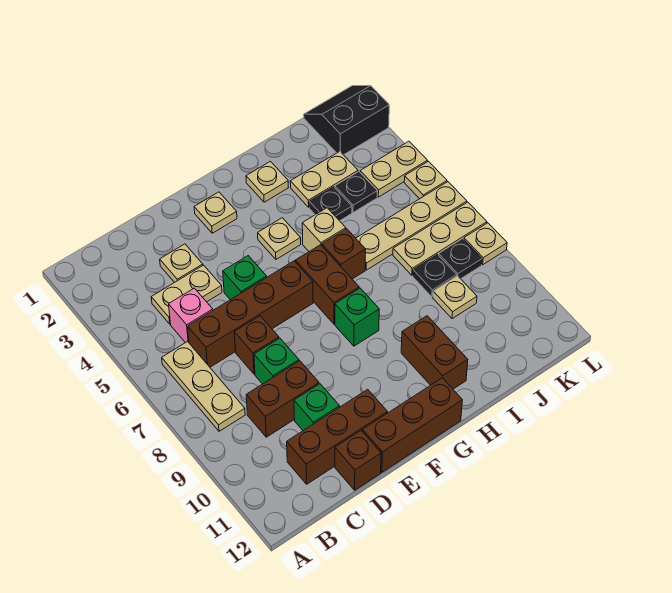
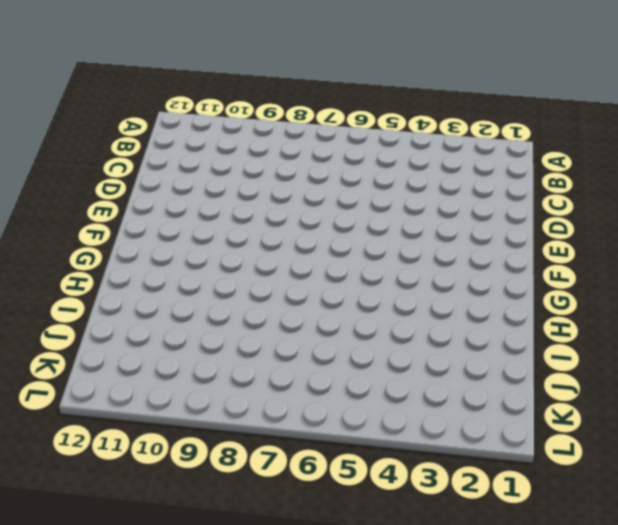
none -> tan plate B6:B8 level 1
none -> tan plate C4:D4 level 1
none -> pink brick C5 level 1
none -> brown brick C6:F6 level 1

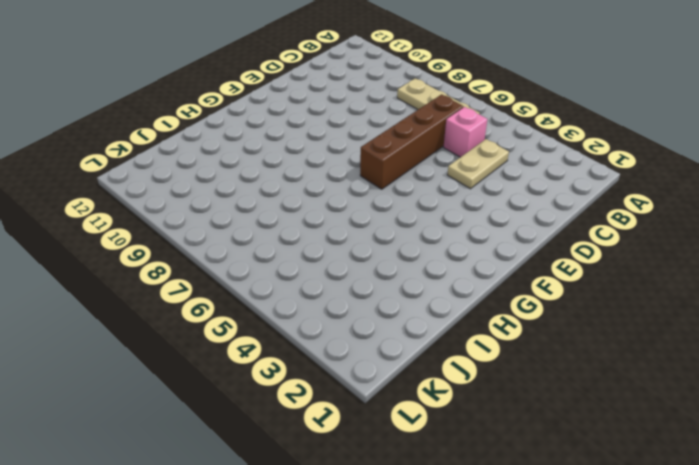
none -> brown brick C9:D9 level 1
none -> brown brick C11:E11 level 1
none -> tan plate D3 level 1
none -> brown brick D7 level 1

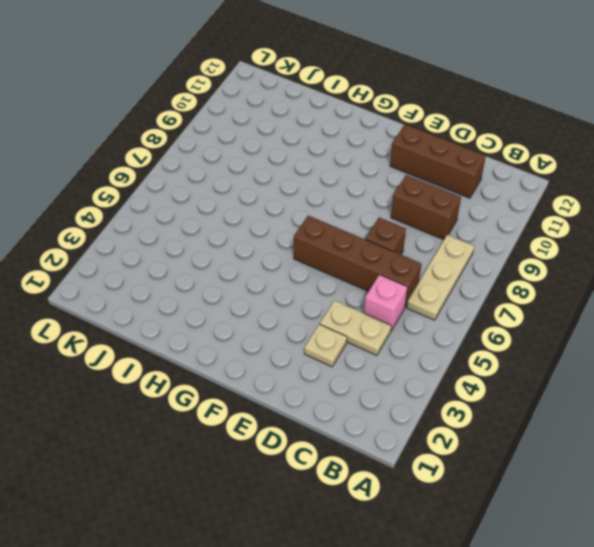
none -> green brick D8 level 1
none -> green brick D10 level 1
none -> brown brick D12 level 1
none -> green brick E5 level 1

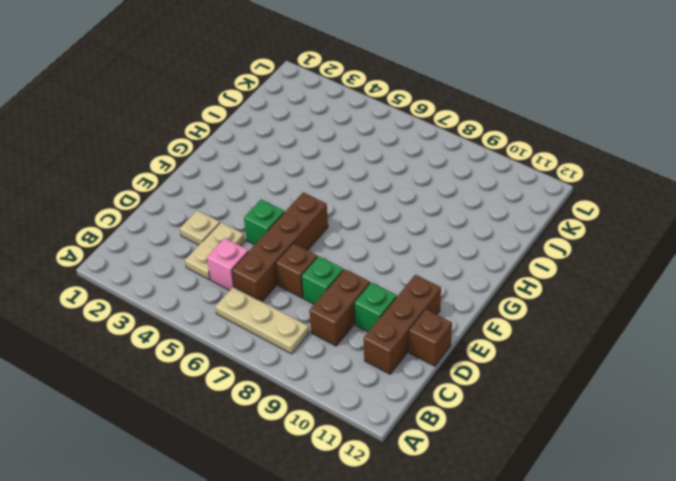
none -> brown brick E12:G12 level 1
none -> tan plate F2 level 1
none -> tan plate G4 level 1
none -> brown brick G6:G7 level 1

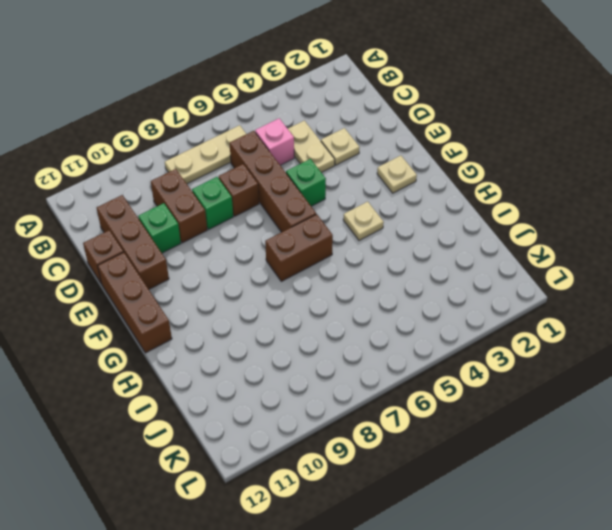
none -> green brick G8 level 1
none -> tan plate H2 level 1
none -> tan brick H5 level 1
none -> brown brick H6 level 1

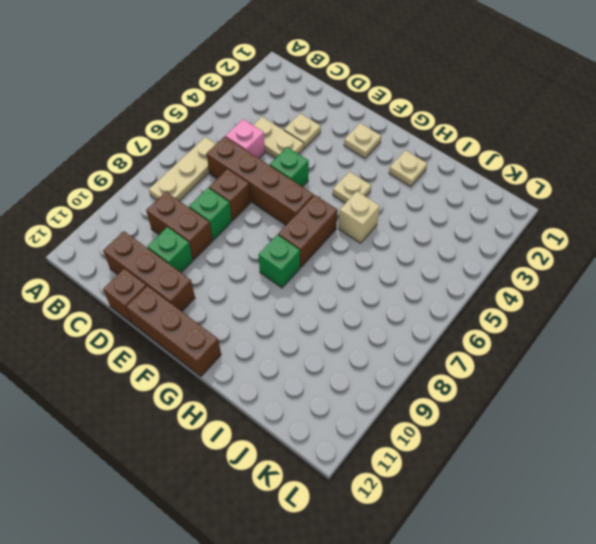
none -> brown brick H6 level 1
none -> brown brick H10:H11 level 1
none -> tan plate I3:J3 level 1
none -> black plate I4 level 1

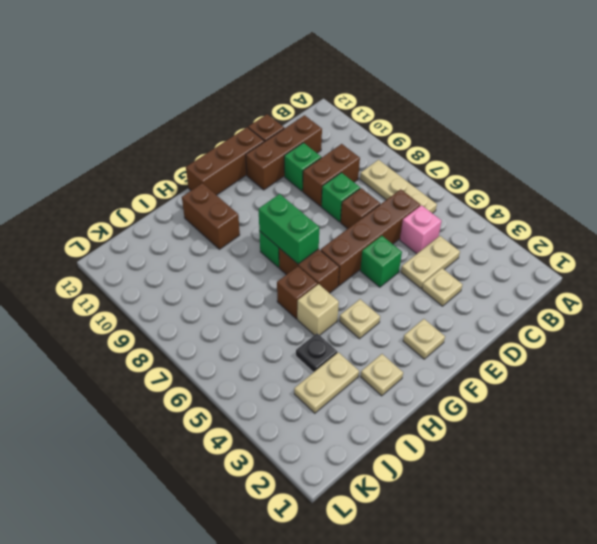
green brick G7:G8 level 2 -> none
none -> tan plate I6:L6 level 1
none -> black plate J4 level 1
none -> tan plate J7:L7 level 1
none -> black plate J8 level 1

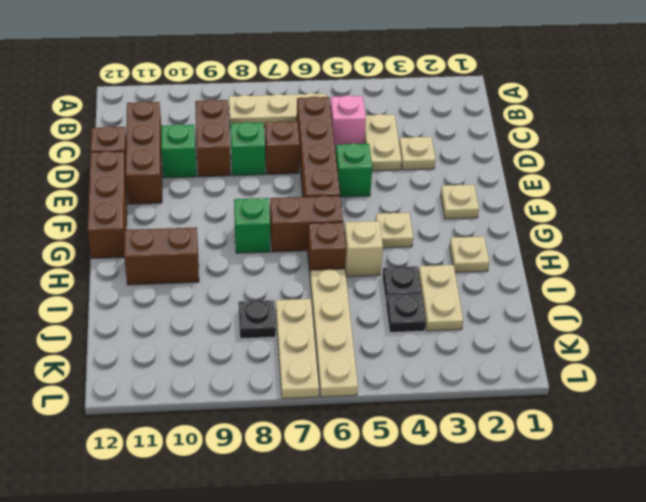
none -> tan plate J9 level 1
none -> black slope K1:L2 level 1 top 2
none -> tan plate K4:L4 level 1
none -> black plate K8 level 1

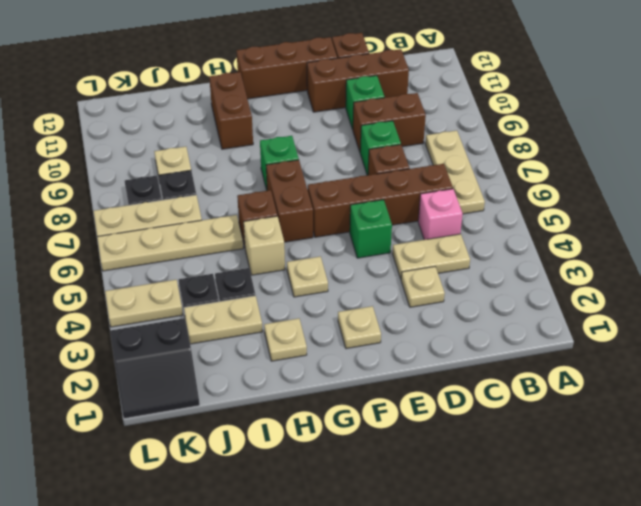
none -> tan plate L5 level 1
none -> tan plate L8 level 1

